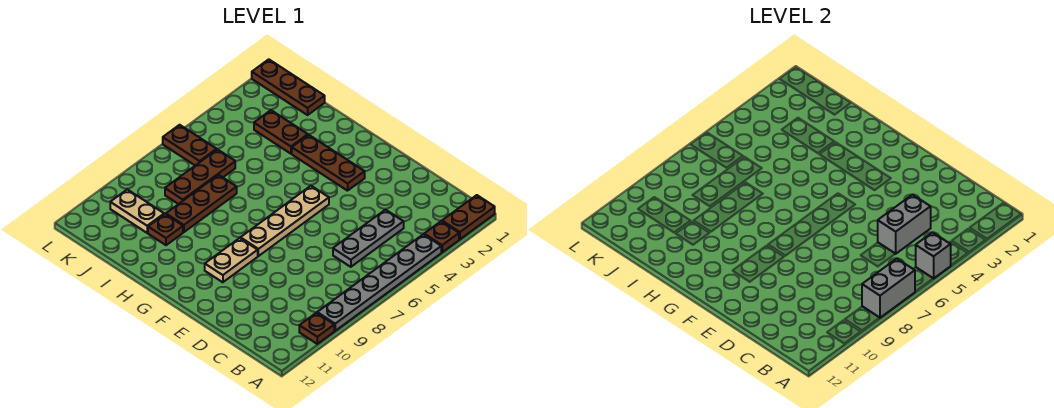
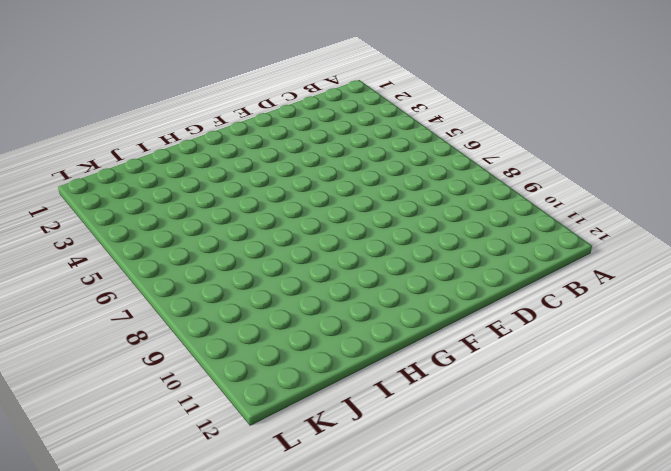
none -> brown plate A1:A2 level 1
none -> brown plate A3 level 1
none -> grey plate A4:A9 level 1

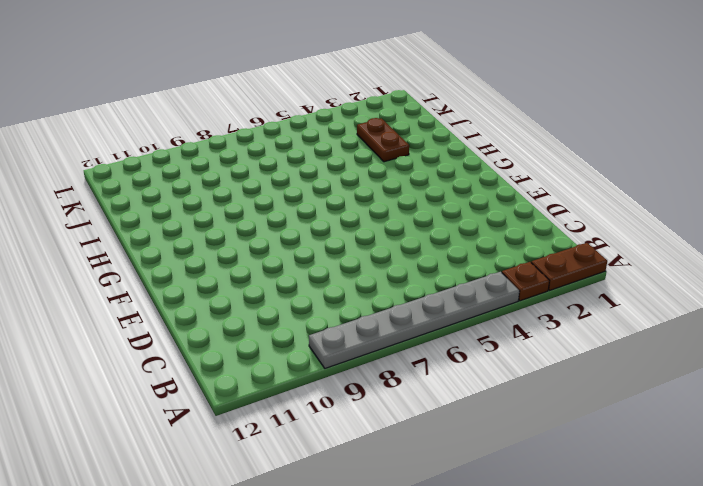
none -> brown plate A10 level 1
none -> grey plate C4:C6 level 1
none -> brown plate F3:H3 level 1

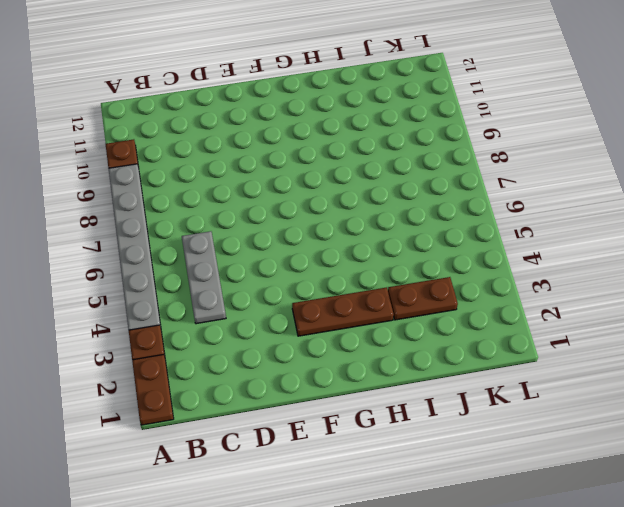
none -> tan plate F5:F8 level 1
none -> tan plate F9:F10 level 1
none -> brown plate I7:I9 level 1

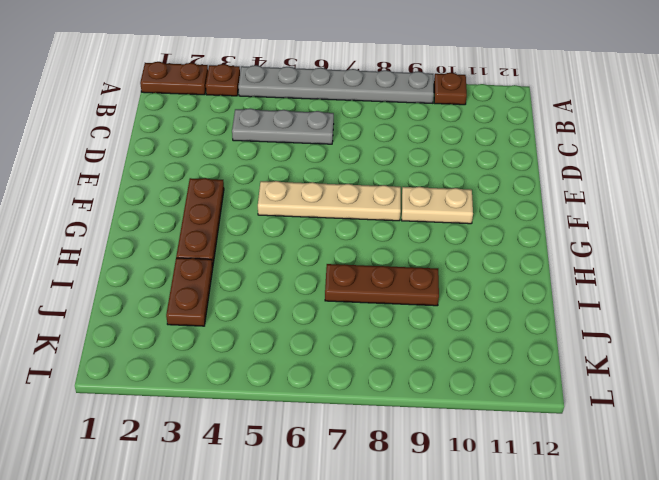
none -> brown plate I10 level 1
none -> brown plate J1:L1 level 1
none -> brown plate J6:J8 level 1

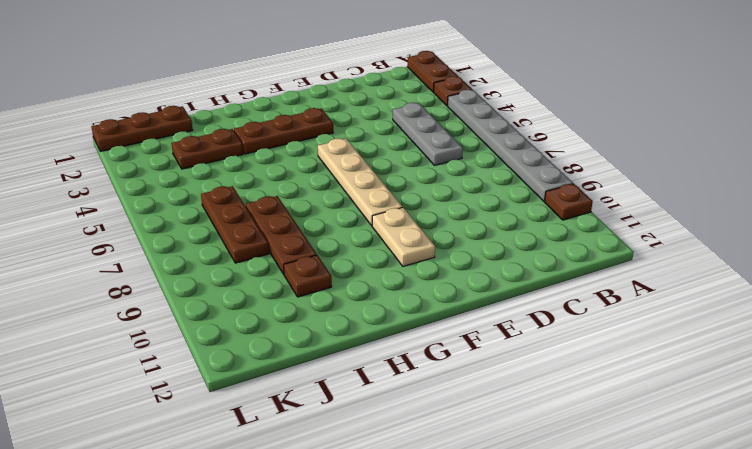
none -> tan plate J10:K10 level 1
none -> brown plate K6:L6 level 1
none -> grey brick A5 level 2

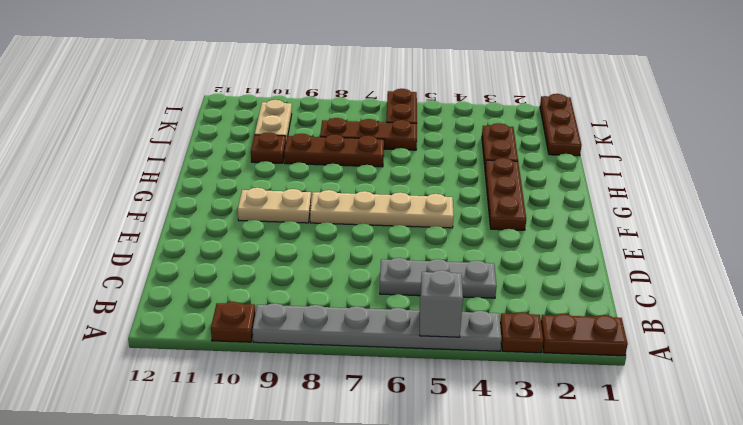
none -> grey brick A7:A8 level 2
none -> grey brick C4:C5 level 2

